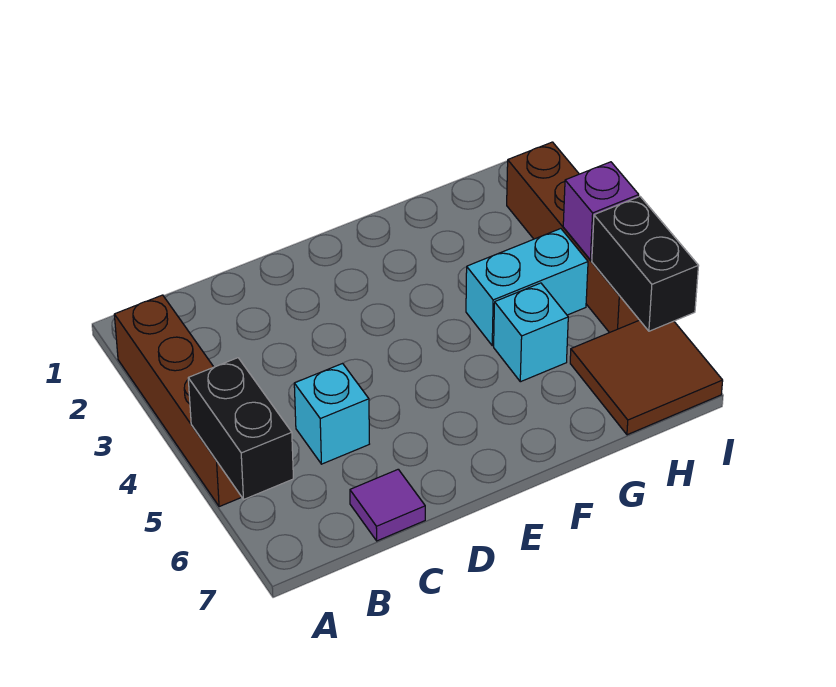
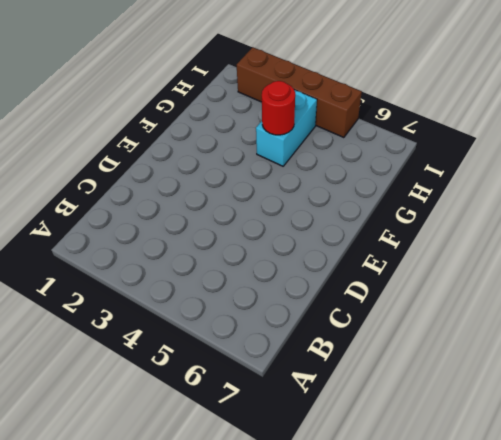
red round brick G4 level 2 -> none
none -> brown brick A2:A5 level 1
none -> cyan brick C5 level 1

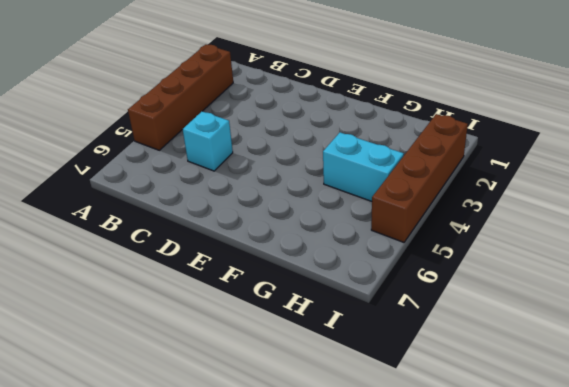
none -> purple tile C7 level 1
none -> cyan brick G5 level 1

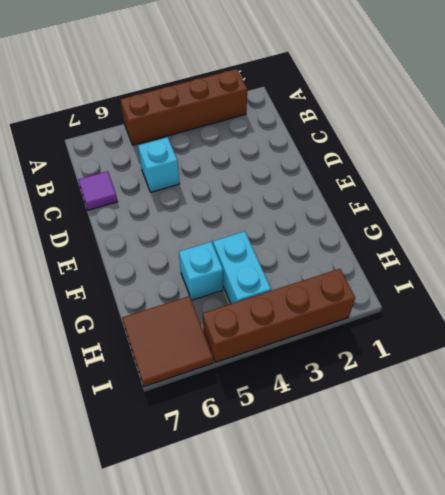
none -> black brick A5:A6 level 2
none -> purple brick I4 level 2

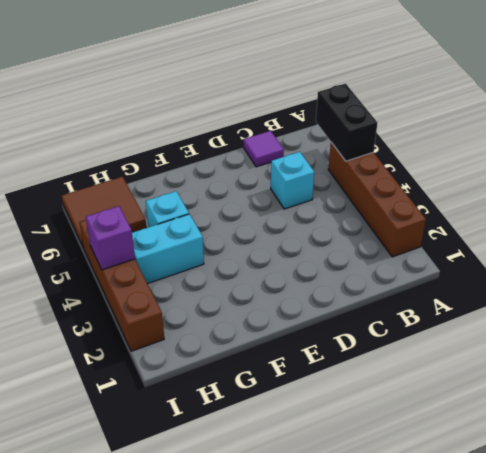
none -> black brick I5:I6 level 2

